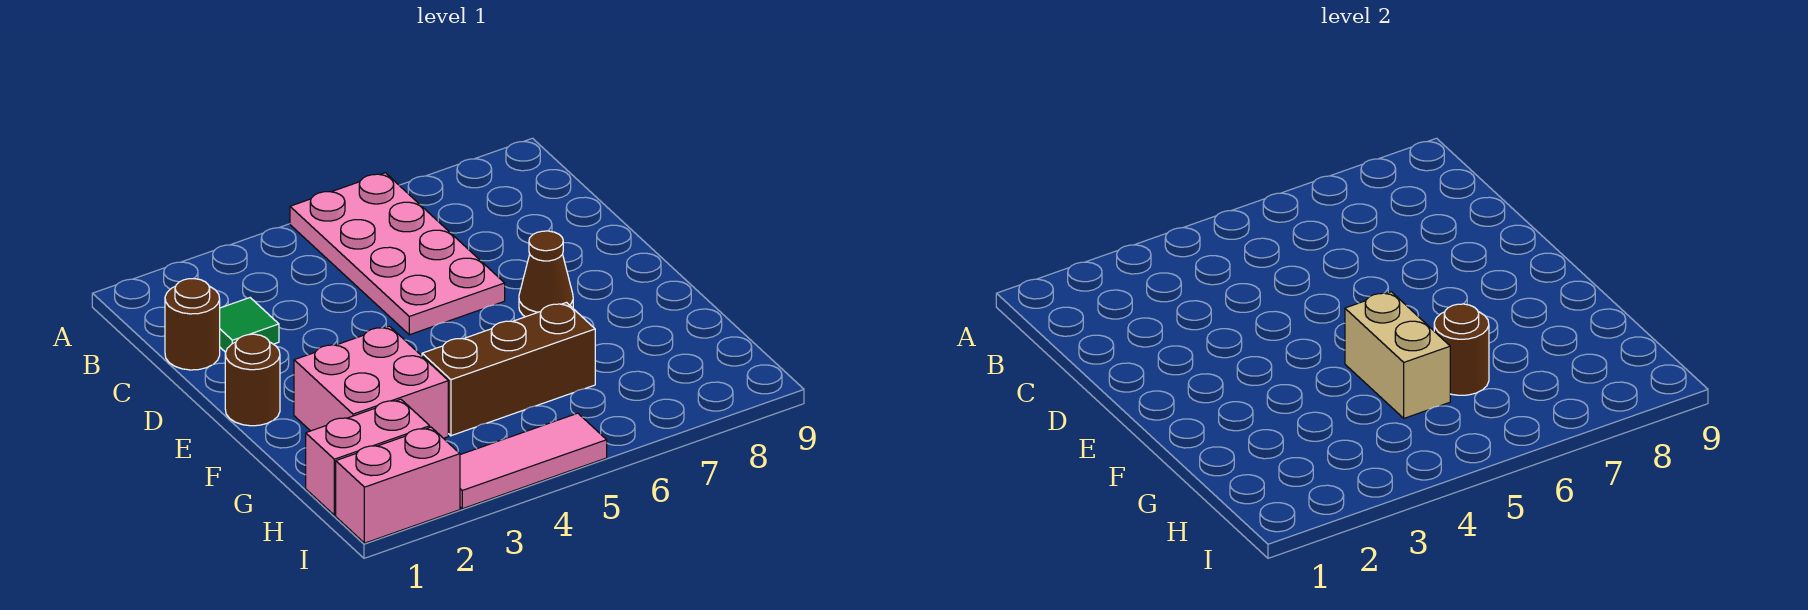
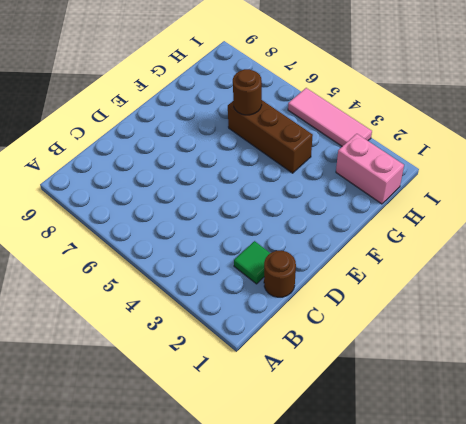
none -> pink plate A5:D6 level 1
none -> brown round brick E1 level 1
none -> brown cone E7 level 1

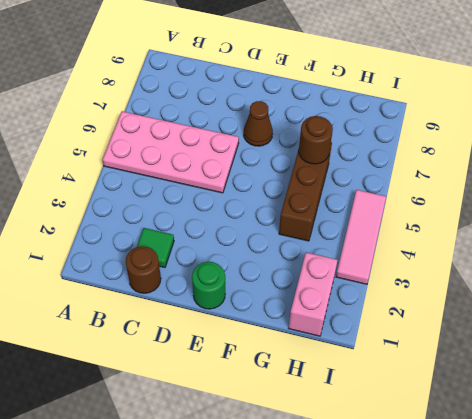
green round brick E1 level 1 -> brown round brick E1 level 1
none -> pink brick F2:G3 level 1
none -> pink brick I1:I2 level 1
none -> tan brick F5:G5 level 2

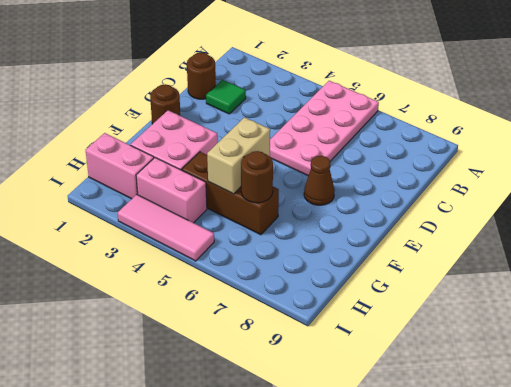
pink brick H3:H4 level 1 -> pink brick I1:I2 level 1

